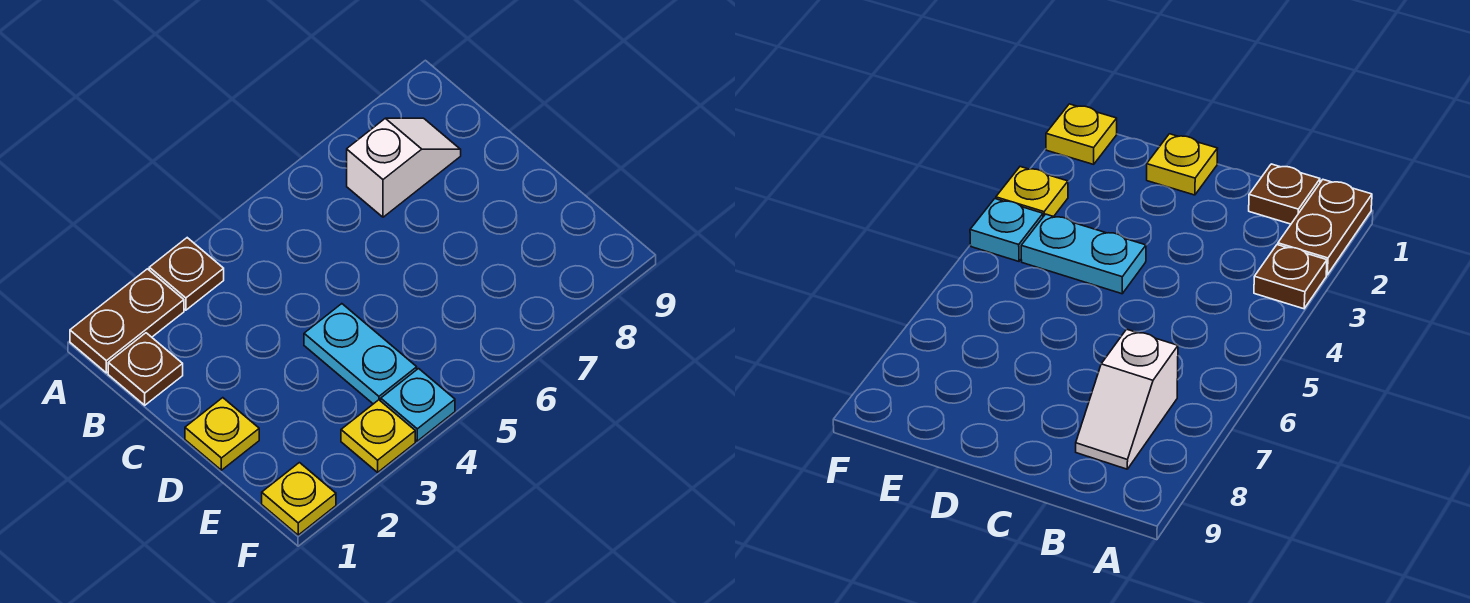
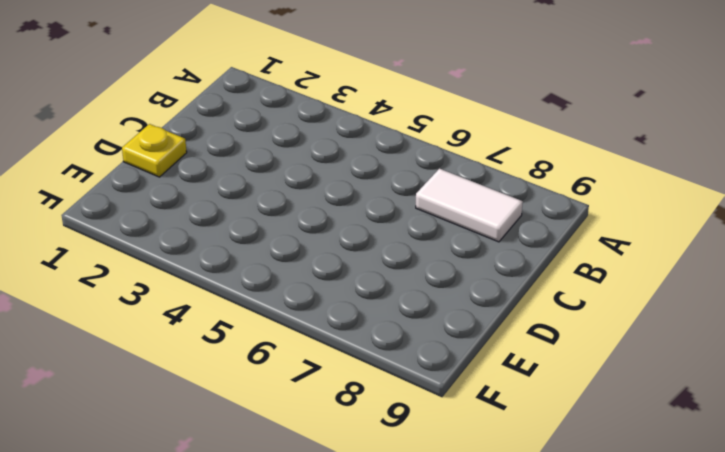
white tile B7:B8 level 1 -> white slope B7:B8 level 1 top 7
none -> brown plate A1:A2 level 1
none -> brown plate A3 level 1

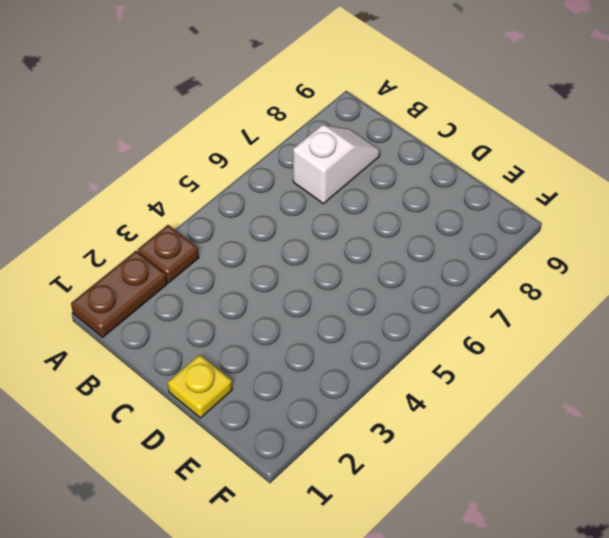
none -> brown plate B1 level 1
none -> cyan plate D4:E4 level 1

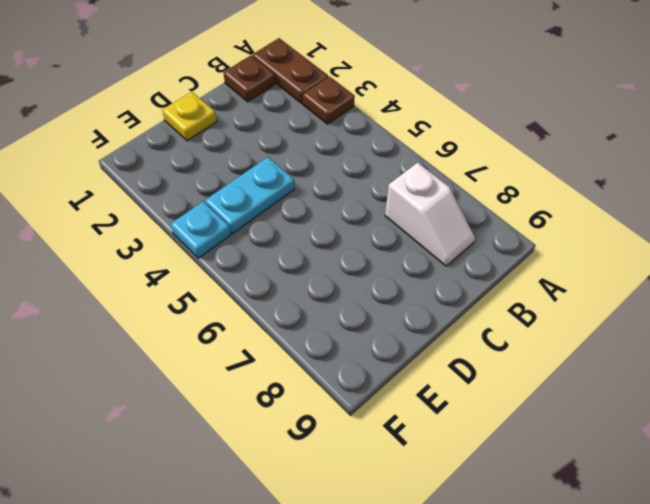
none -> yellow plate F1 level 1
none -> yellow plate F3 level 1

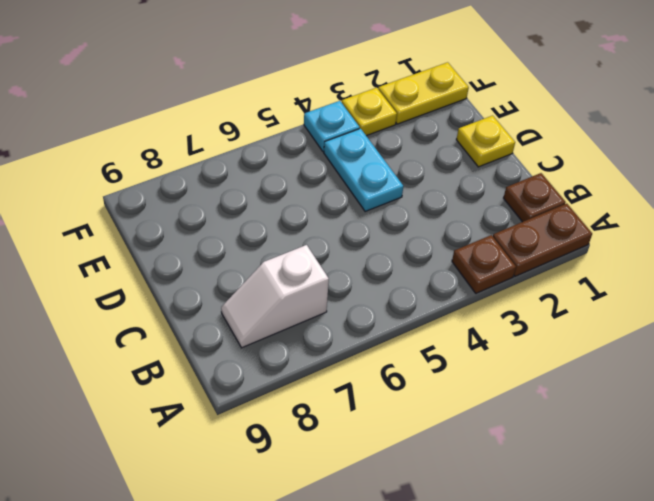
yellow plate F1:F2 level 1 -> yellow plate F1 level 1

